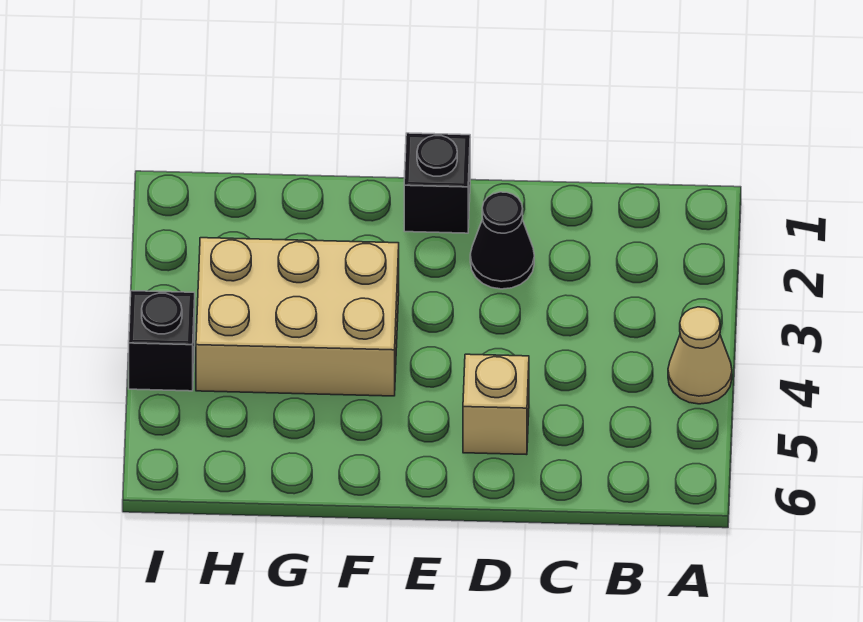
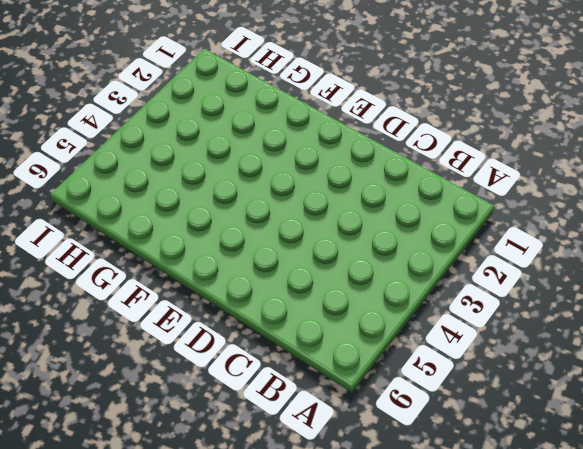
none -> tan cone A4 level 1
none -> black cone D2 level 1

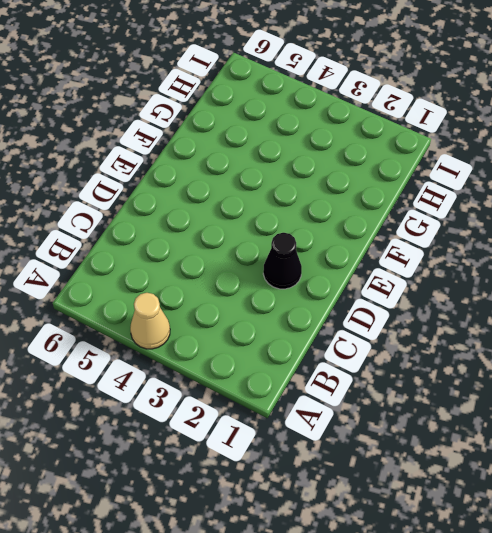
none -> tan brick D5 level 1
none -> black brick E1 level 1

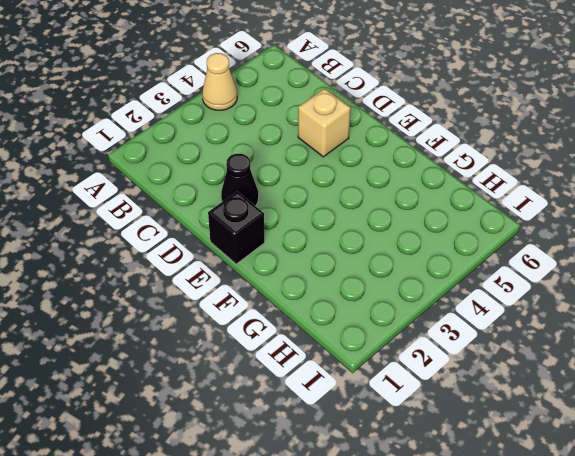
none -> tan brick F3:H4 level 1
none -> black brick I4 level 1

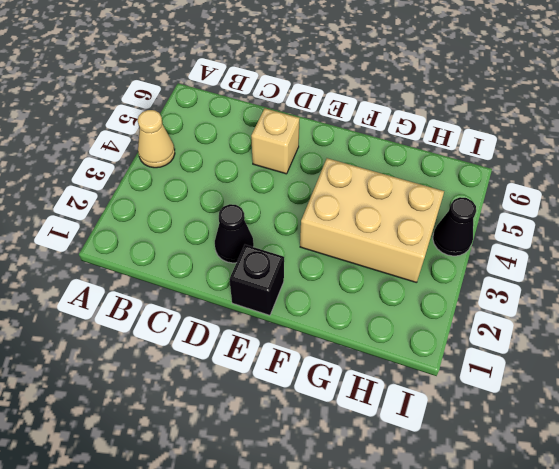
black cone I4 level 1 -> black brick I4 level 1

